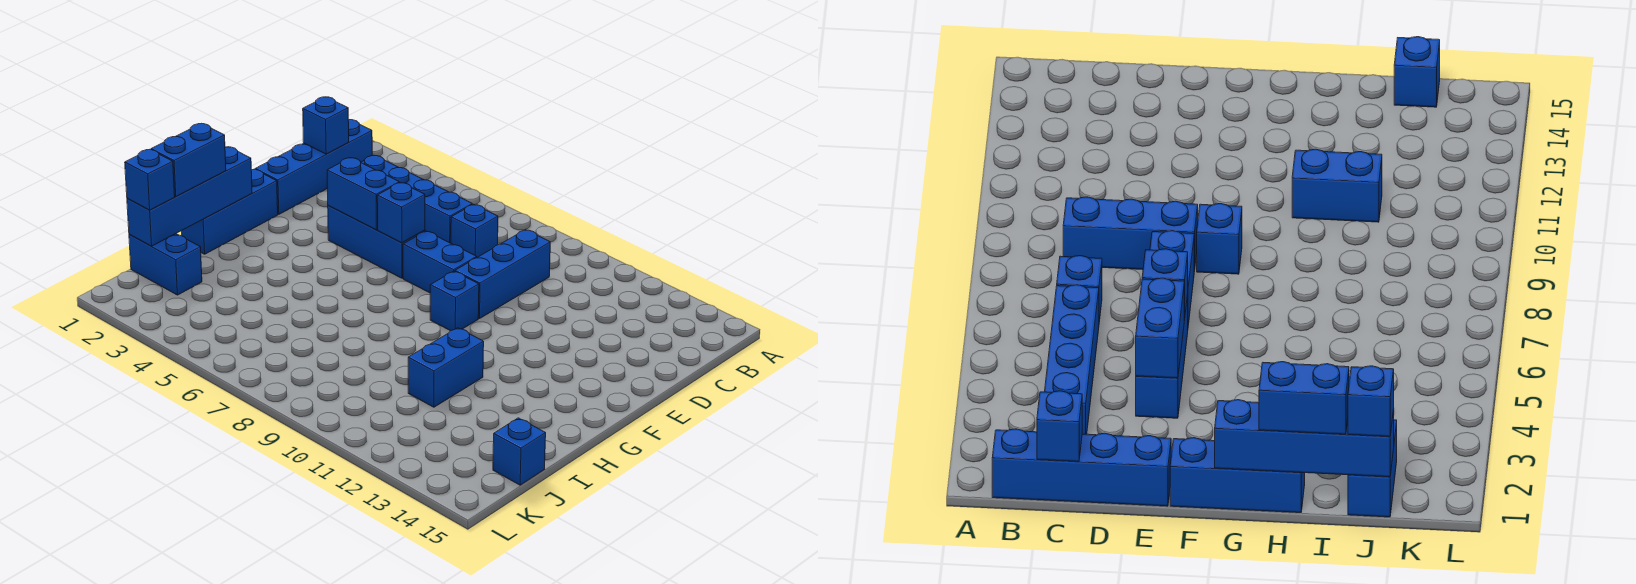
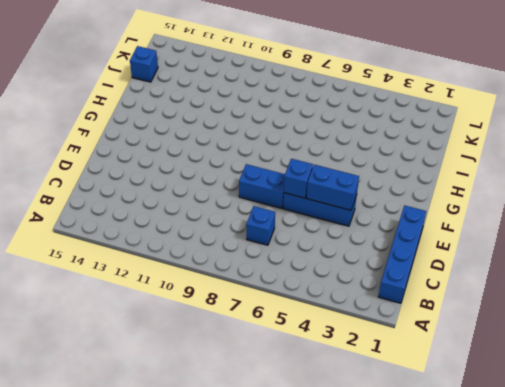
none -> blue brick C3:C6 level 1
none -> blue brick C9:E9 level 1
none -> blue brick F1:H1 level 1

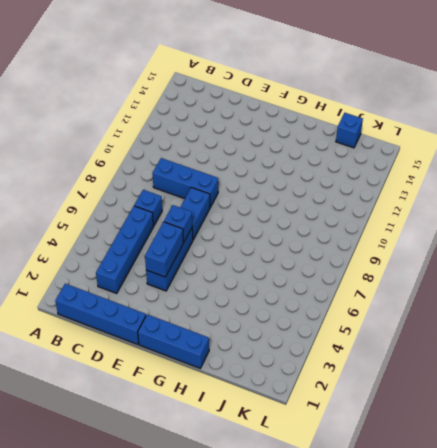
none -> blue brick F9 level 1
none -> blue brick H11:I11 level 1
none -> blue brick J1:J2 level 1

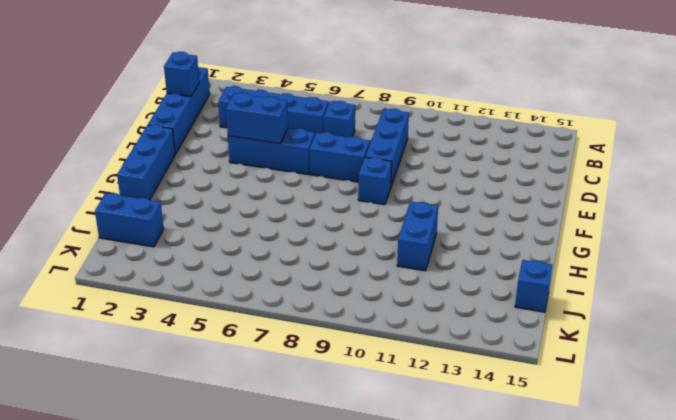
none -> blue brick E6 level 2
none -> blue brick G1:J1 level 2
none -> blue brick H1:I1 level 3

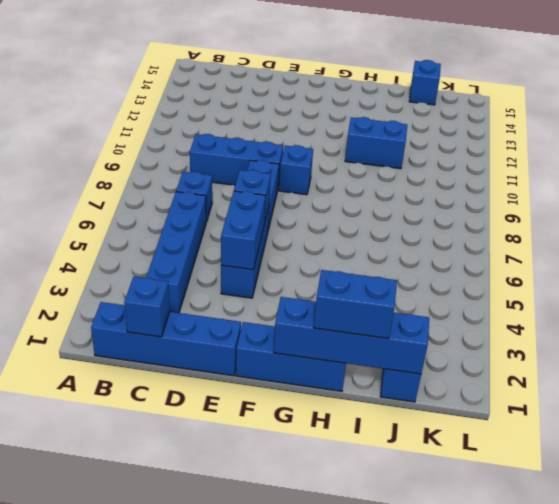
none -> blue brick J1 level 3

